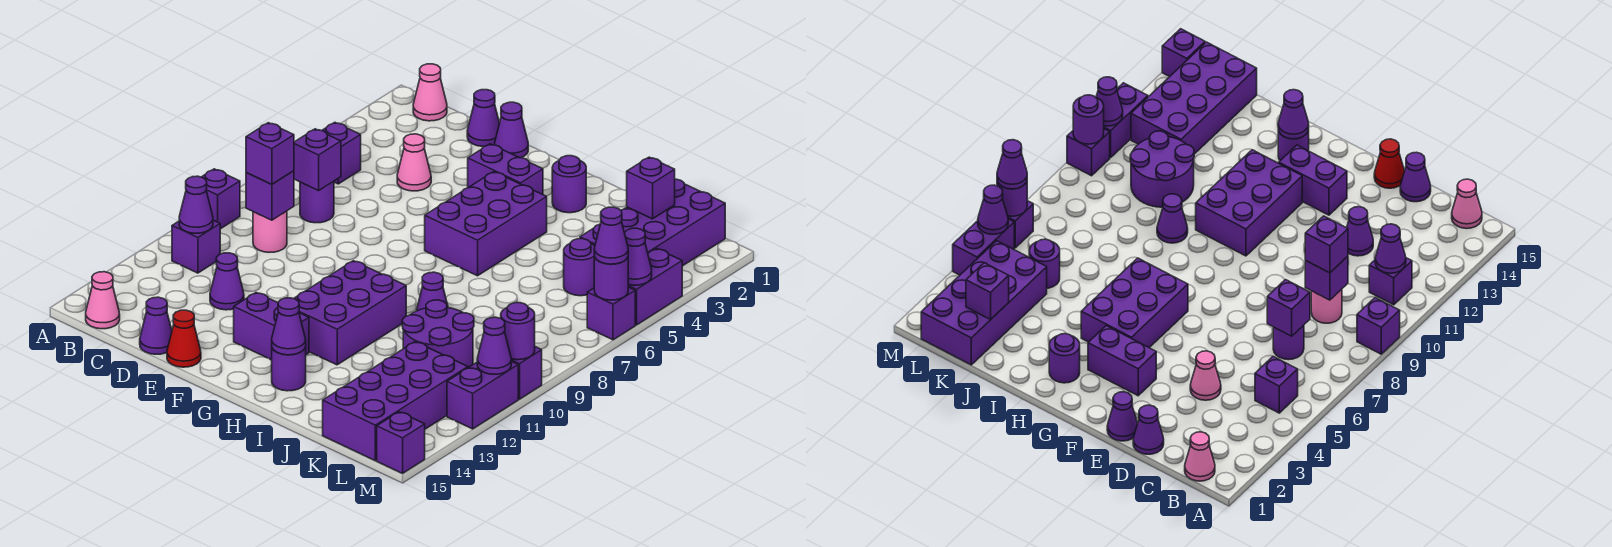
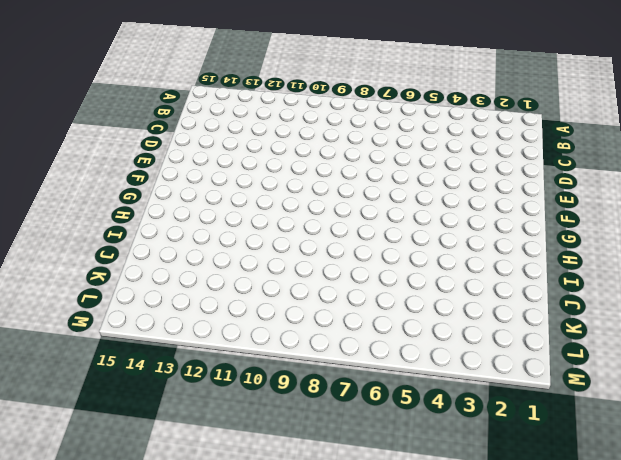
none -> purple brick A9 level 1
none -> pink cone B1 level 1
none -> purple brick B5 level 1
none -> purple brick B11 level 1

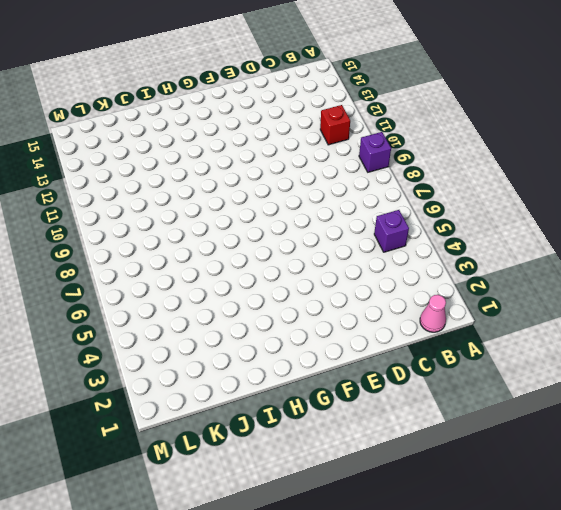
red brick B11 level 1 -> purple brick B11 level 1
none -> pink cone B15 level 1
none -> purple round brick C7 level 1
none -> pink round brick C9 level 1
none -> purple cone D1 level 1

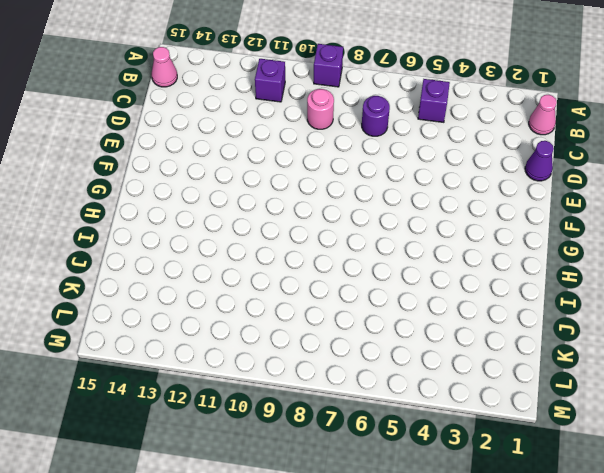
none -> pink cone D4 level 1
none -> purple cone D12 level 1
none -> purple cone D15 level 1
none -> purple cone E1 level 1

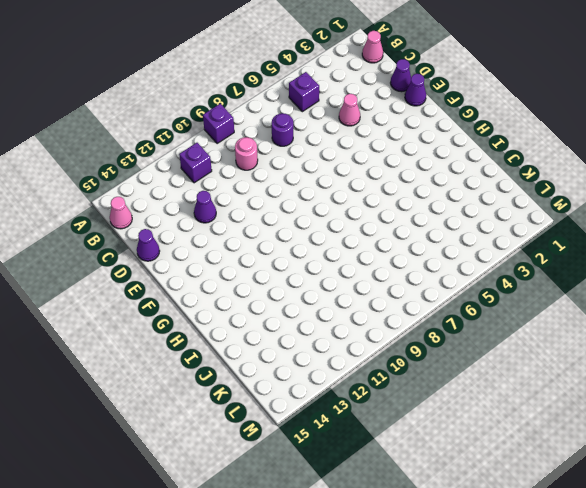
none -> red cone E15 level 1
none -> purple brick F3:G3 level 1
none -> purple brick F13:G13 level 1
none -> purple brick G4:H6 level 1

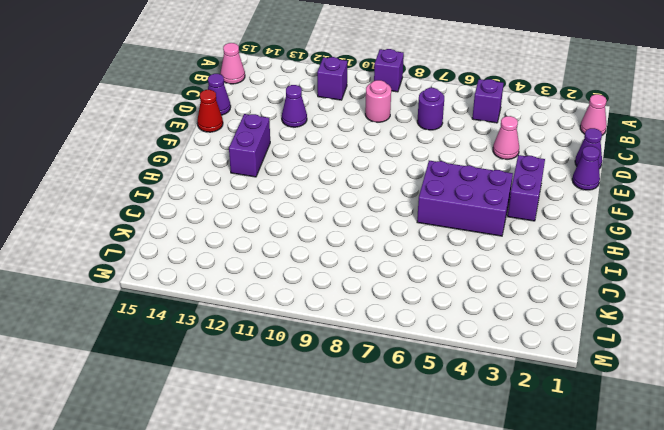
none -> purple brick G10:H12 level 1
none -> purple round brick H2 level 1
none -> purple round brick H14 level 1
none -> purple cone I9 level 1

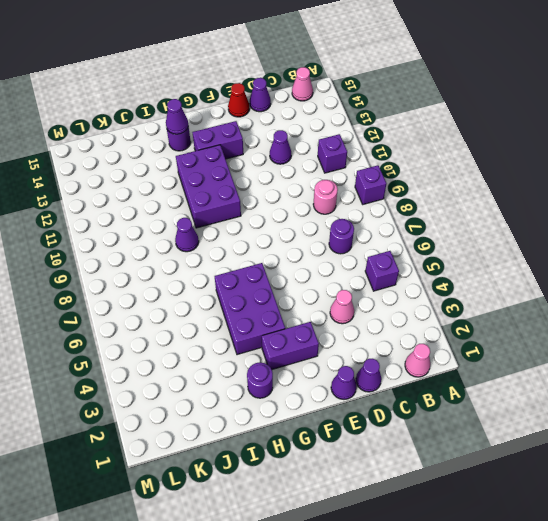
none -> purple round brick J10:K11 level 1
none -> purple brick K1:L4 level 1
none -> purple round brick K5 level 1
none -> purple brick K12:L15 level 1

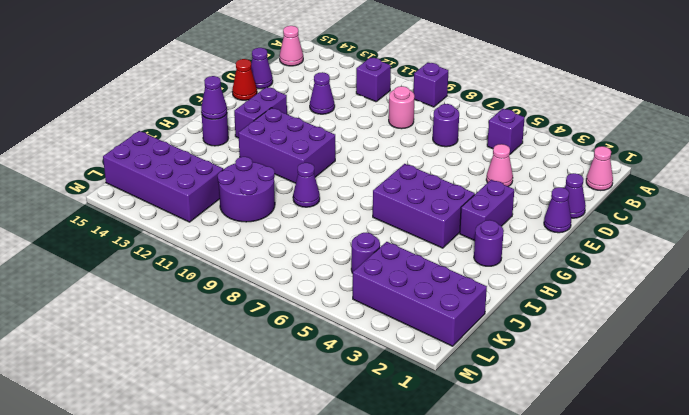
none -> purple brick M4:M5 level 1
none -> purple brick M6 level 1
none -> purple brick M10 level 1
none -> purple brick M11:M12 level 1

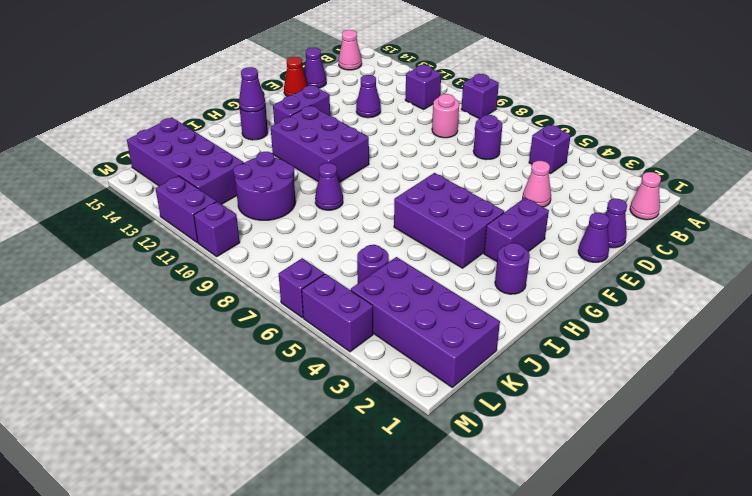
none -> purple brick M15 level 1
none -> purple cone B11 level 2
none -> purple brick C7 level 2
none -> purple brick C9 level 2

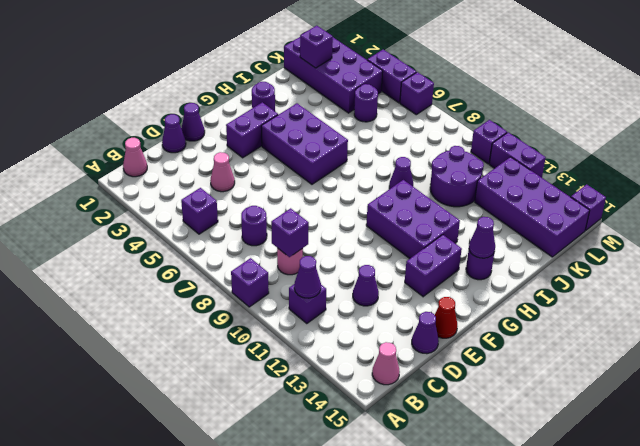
none -> purple brick C7 level 2
none -> purple cone M5 level 2
none -> purple round brick M6 level 2
none -> purple round brick M10 level 2

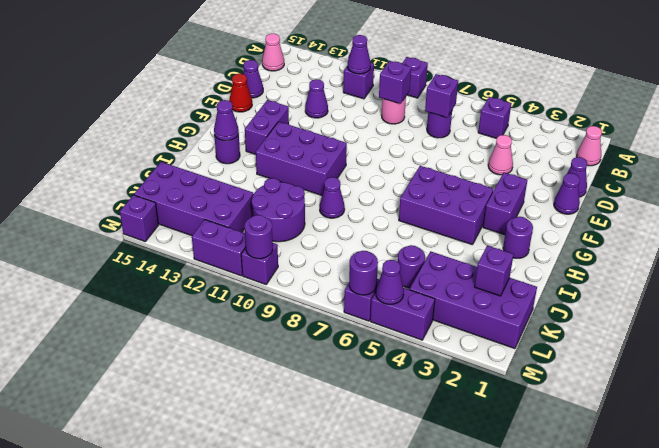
none -> purple cone M11 level 2
none -> purple brick C9 level 3
none -> purple cone M6 level 3

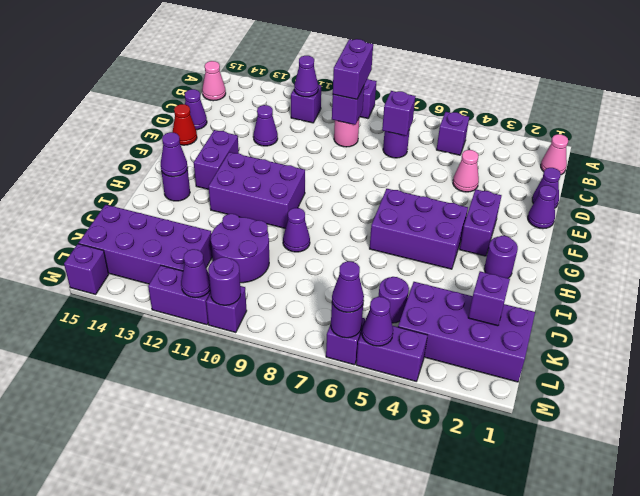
purple brick B9:C9 level 3 -> purple brick C9 level 3

